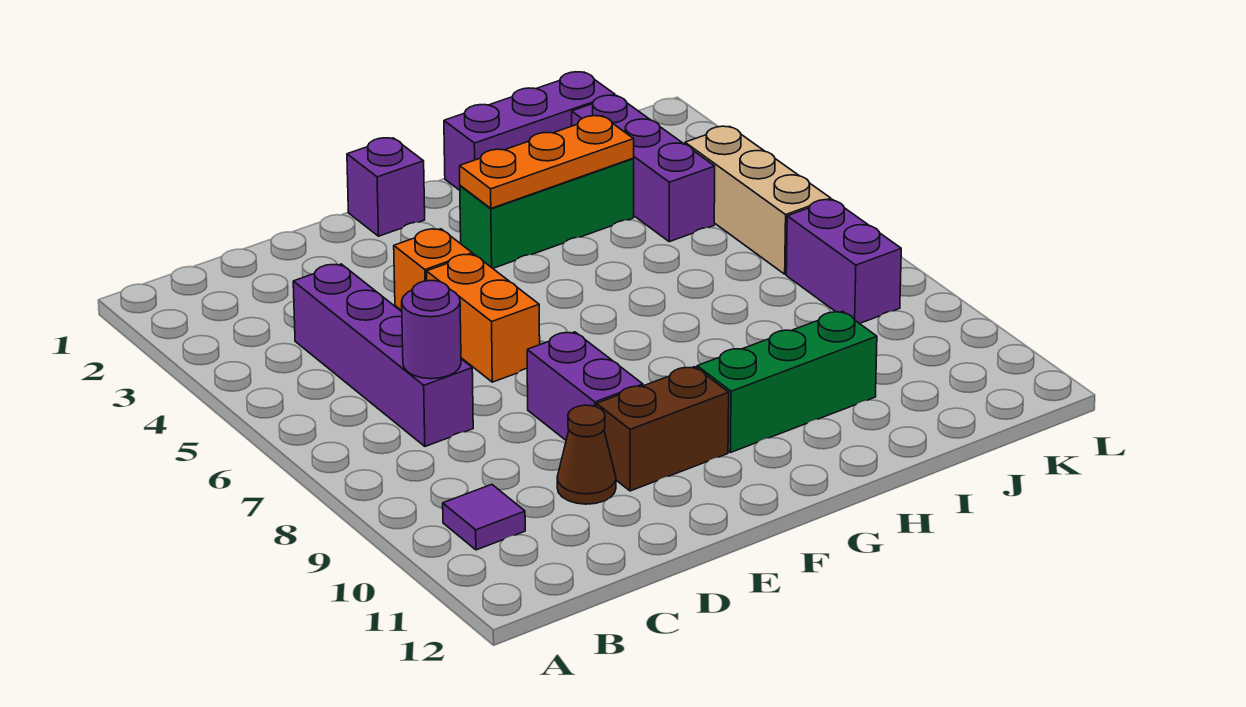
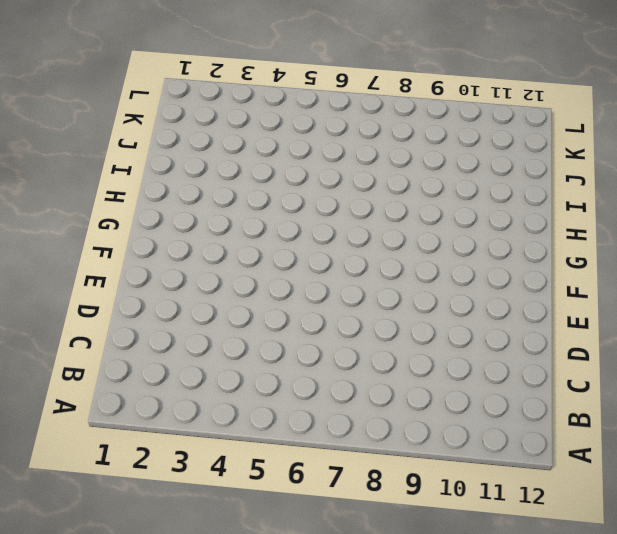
none -> purple tile B10 level 1
none -> purple brick C4:C7 level 1
none -> brown cone D10 level 1

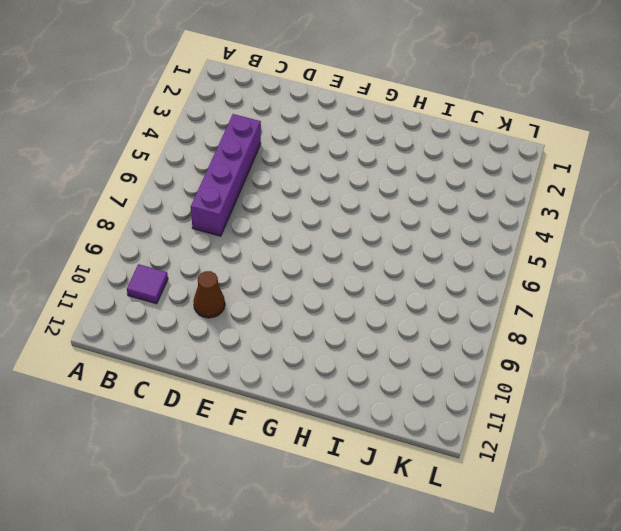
none -> orange brick E4 level 1
none -> orange brick E5:E6 level 1
none -> purple brick E8:E9 level 1

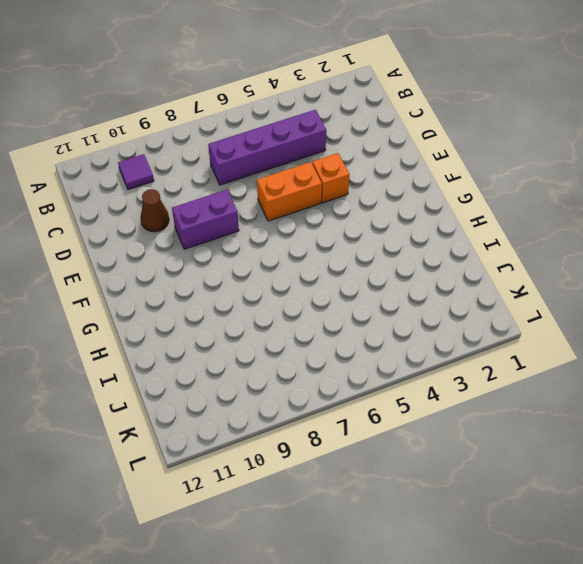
none -> brown brick E10:F10 level 1
none -> purple brick F1 level 1
none -> green brick G3:I3 level 1

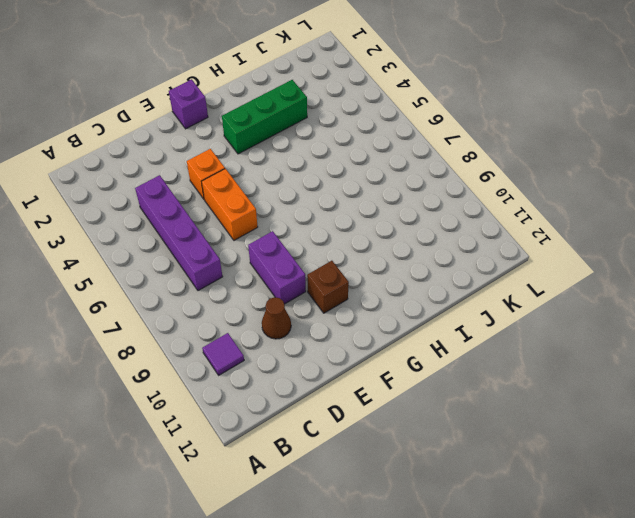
brown brick F10 level 1 -> brown brick E10:F10 level 1
none -> green brick G10:I10 level 1
none -> purple brick H1:J1 level 1
none -> purple brick J2:J4 level 1

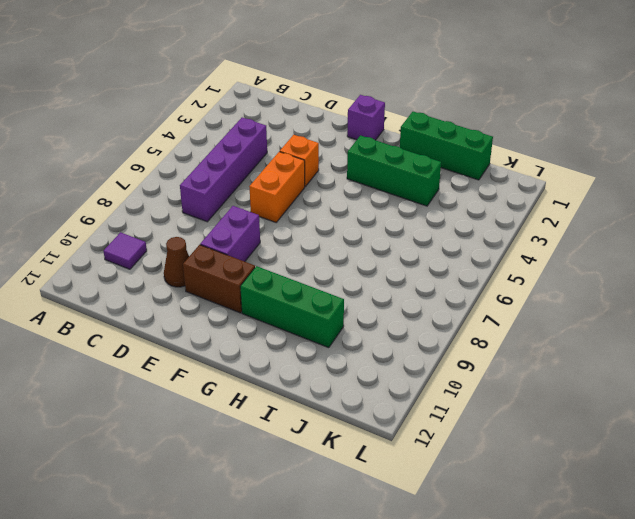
green brick H1:J1 level 1 -> purple brick H1:J1 level 1
none -> purple brick J2:J4 level 1
none -> tan brick K4:K6 level 1
none -> purple brick K7:K8 level 1

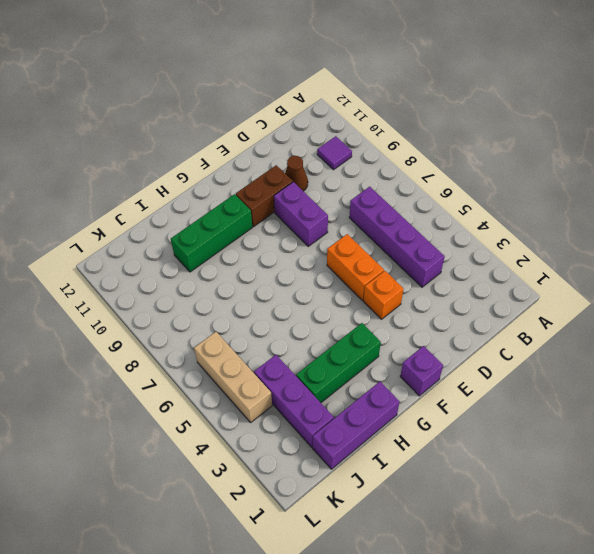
none -> purple brick K7:K8 level 1
none -> purple round brick C7 level 2
none -> orange plate G3:I3 level 2

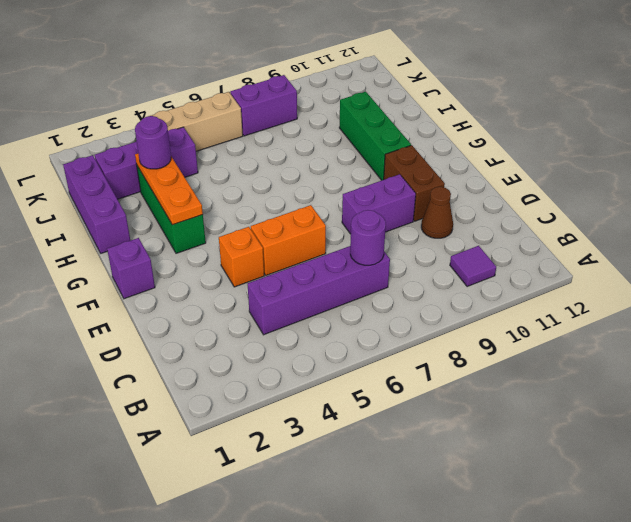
purple round brick I3 level 3 -> none

